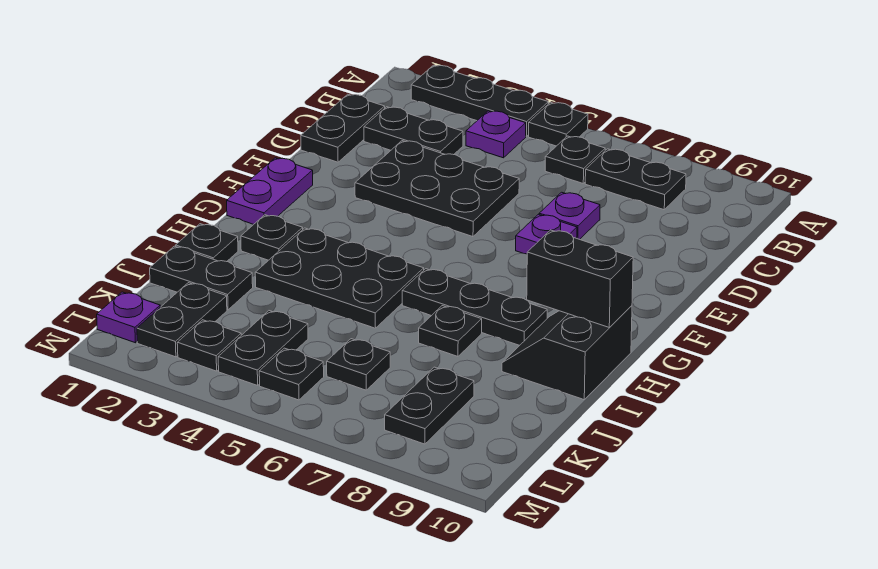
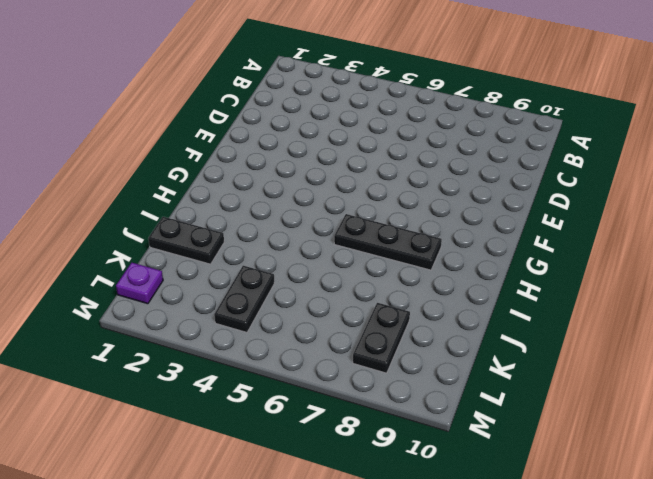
none -> black plate A2:A4 level 1
none -> black plate A5 level 1
none -> purple plate B4 level 1

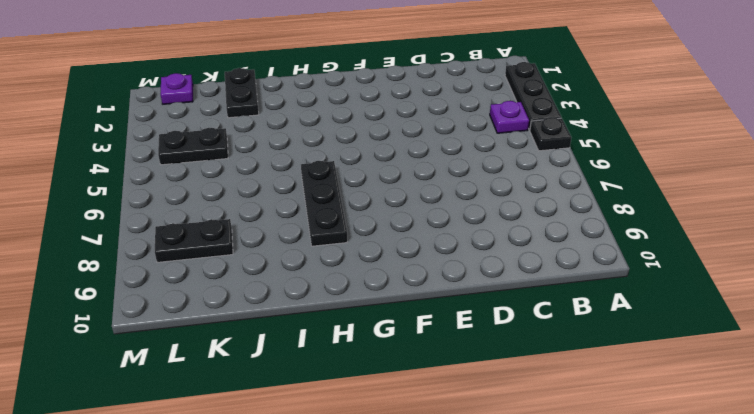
none -> black plate B6 level 1
none -> black plate B7:B8 level 1
none -> black plate C1:D1 level 1

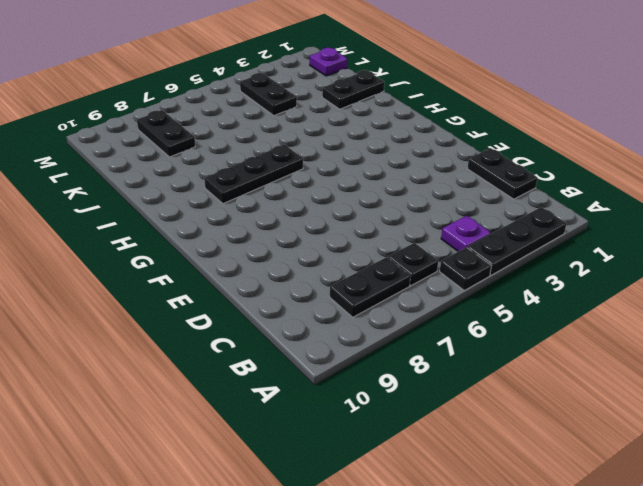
none -> black plate C2:C3 level 1
none -> black plate D3:E5 level 1
none -> purple plate D7 level 1

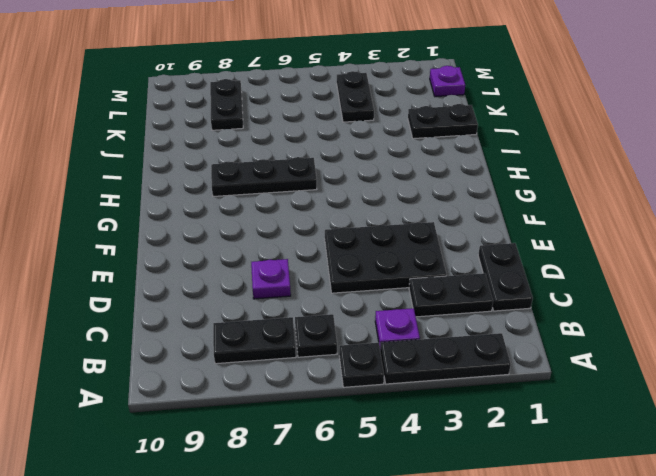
none -> purple plate E7 level 1
none -> purple plate F1:G1 level 1
none -> black plate H2 level 1

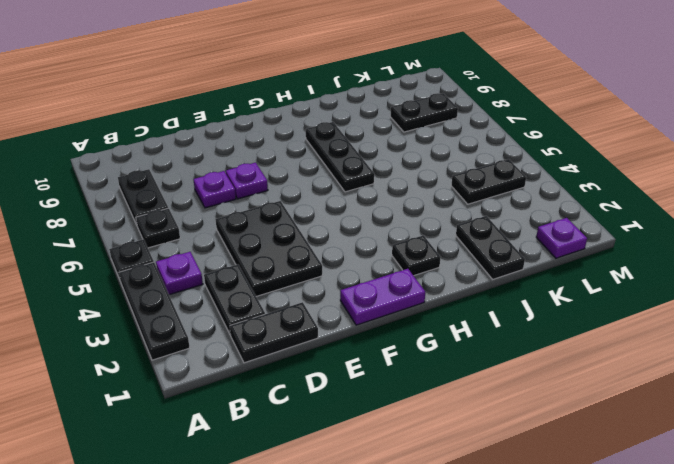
none -> black plate H3:I5 level 1
none -> black slope H9:I10 level 1 top 10
none -> black plate I1 level 1

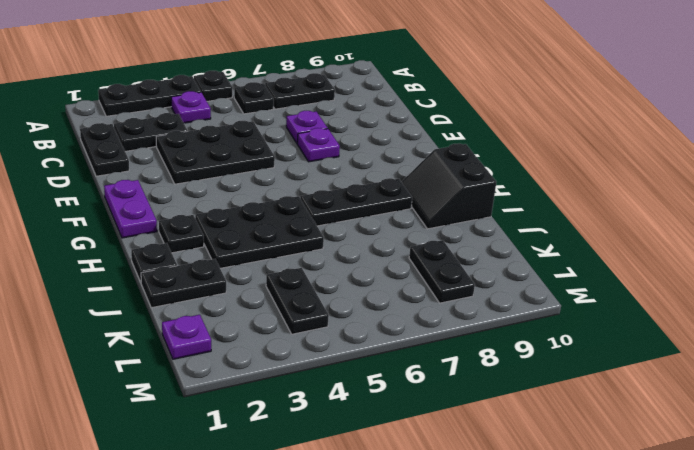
none -> black plate I7 level 1
none -> black plate K2:L2 level 1
none -> black plate K6 level 1

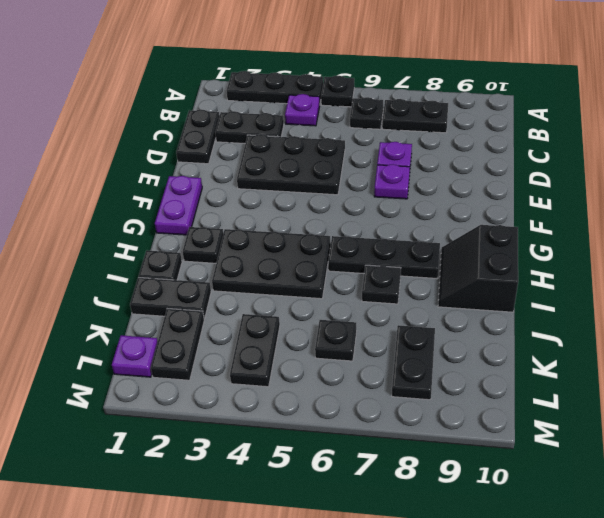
none -> black plate L3 level 1
none -> black plate L5 level 1
none -> black brick H9:H10 level 2

